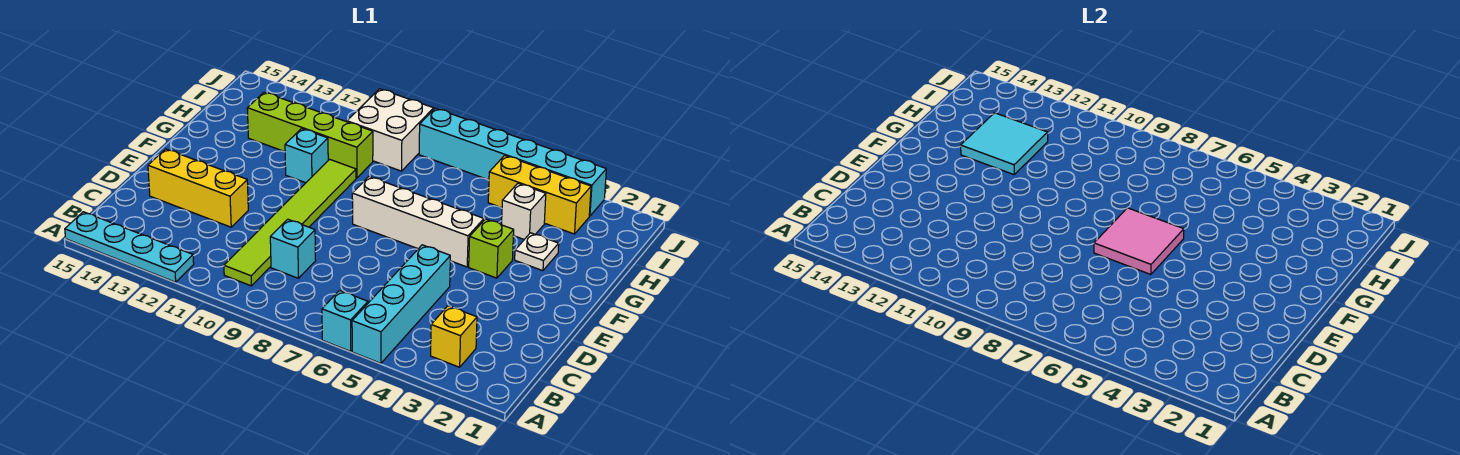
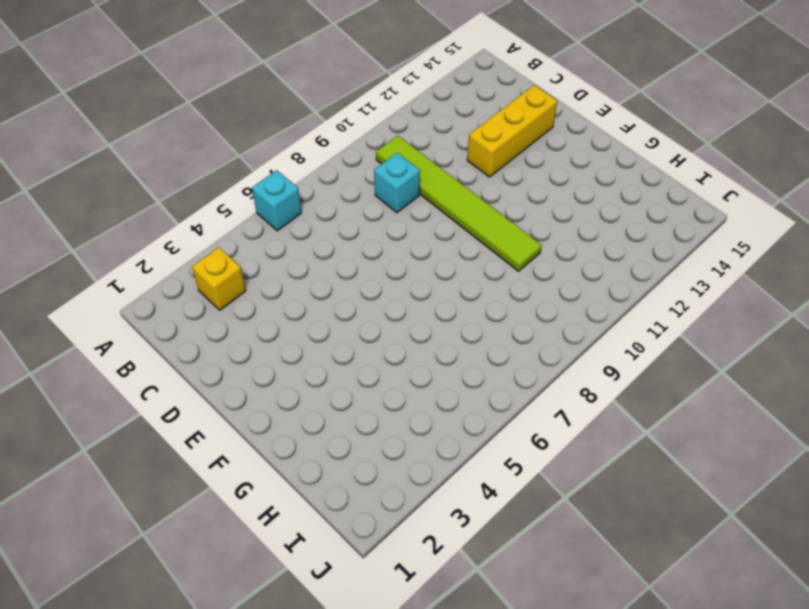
none -> cyan brick A5:D5 level 1
none -> cyan plate A12:A15 level 1
none -> lime brick F4 level 1

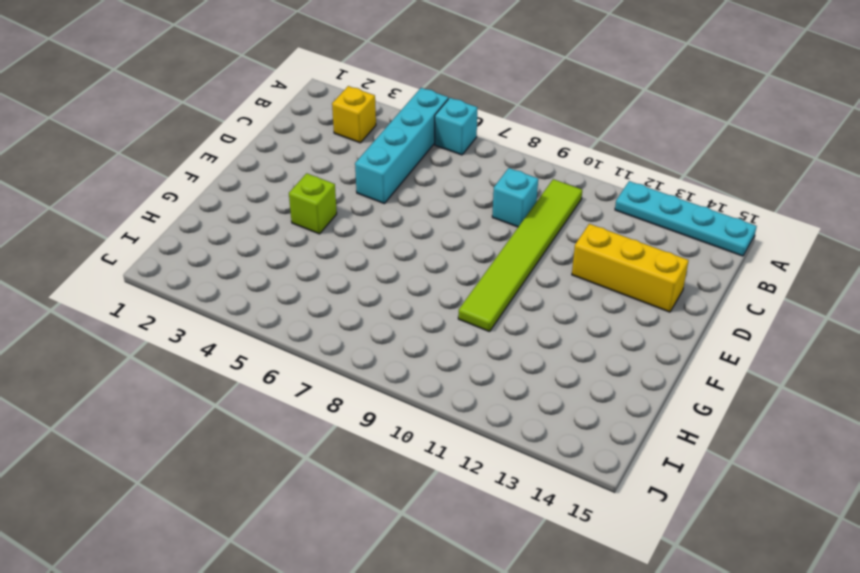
none -> white brick F5:F8 level 1
none -> white plate G3 level 1
none -> cyan brick G11 level 1

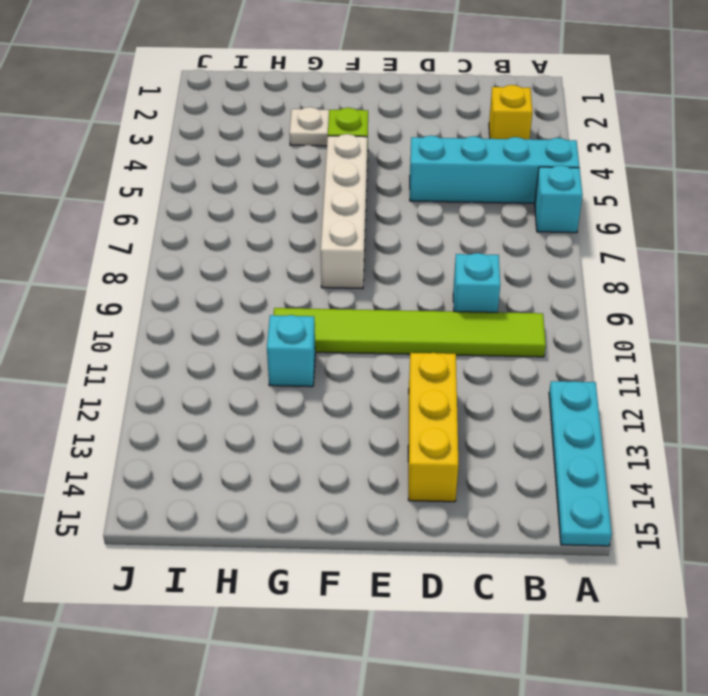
none -> white brick H4 level 1
none -> lime brick H10:H13 level 1
none -> yellow brick I3:I5 level 1

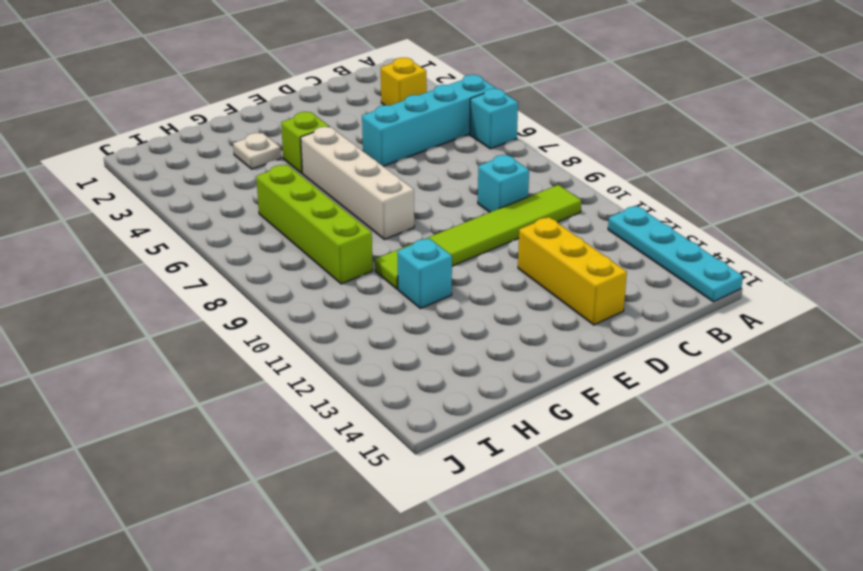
lime brick H6:H9 level 1 -> lime brick H10:H13 level 1
none -> white brick H4 level 1
none -> yellow brick I3:I5 level 1
none -> white brick I9:J10 level 1

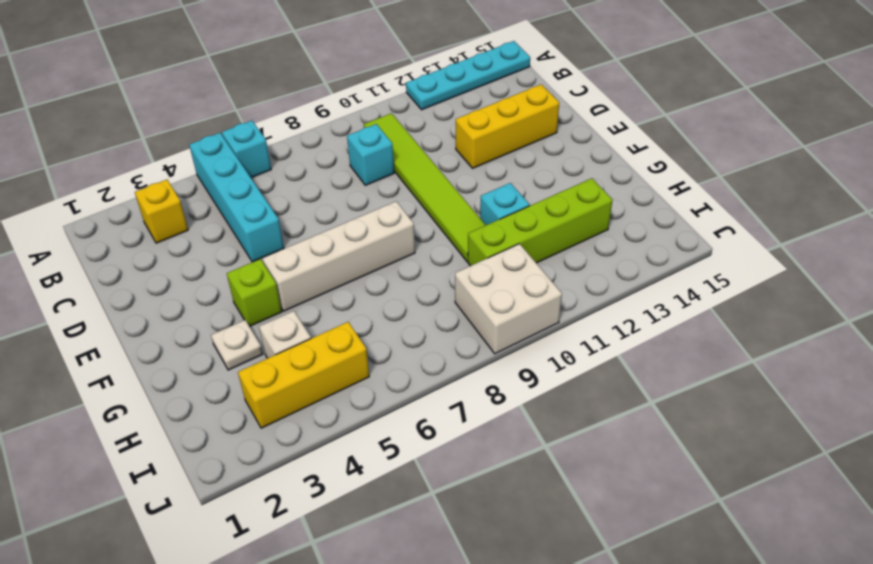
none -> cyan brick J3:J8 level 1
none -> pink tile E6:F7 level 2
none -> cyan tile G12:H13 level 2

